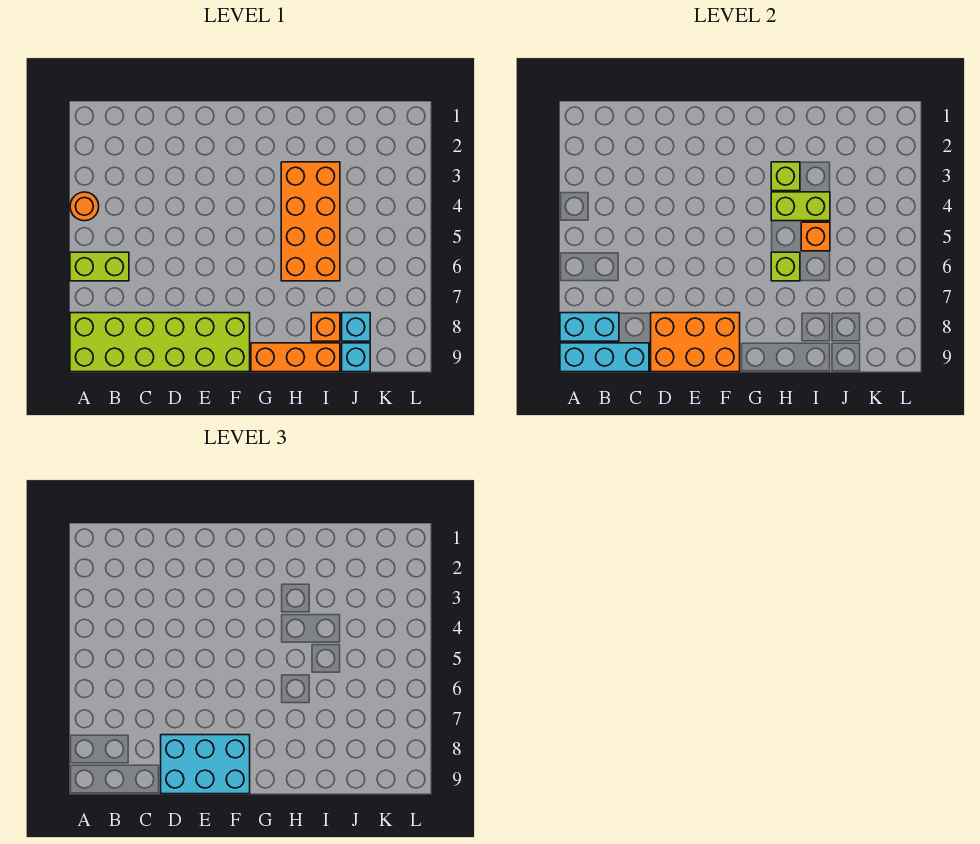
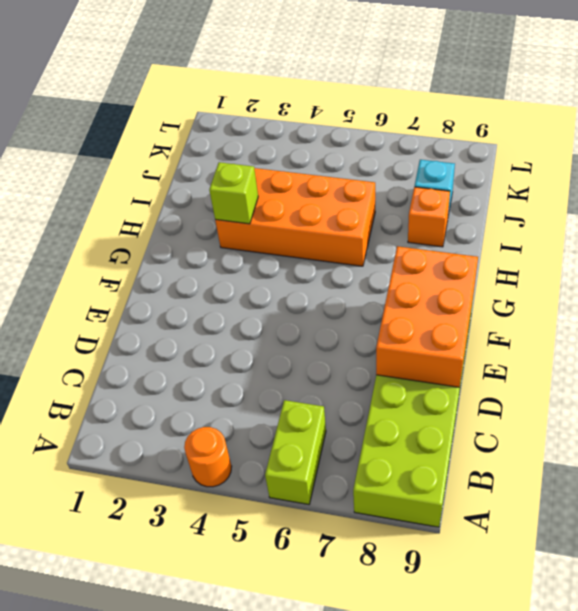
none -> orange brick G9:I9 level 1
none -> cyan brick J9 level 1
none -> cyan brick A8:B8 level 2

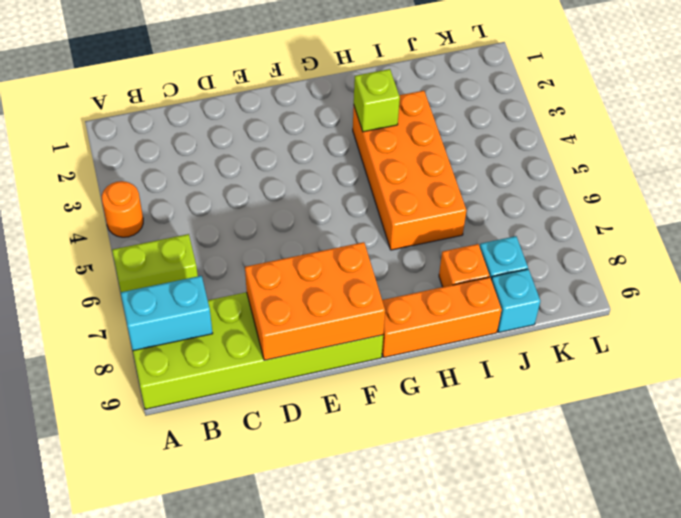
none -> cyan brick A9:C9 level 2
none -> lime brick H4:I4 level 2
none -> lime brick H6 level 2

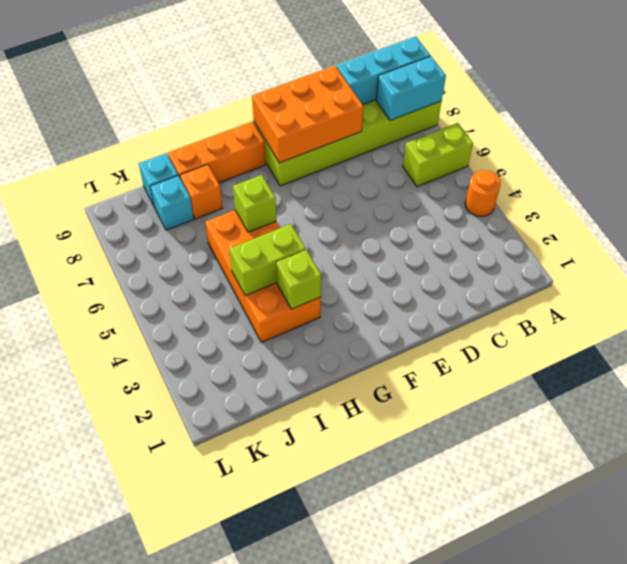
none -> orange brick I5 level 2
none -> cyan brick D8:F9 level 3

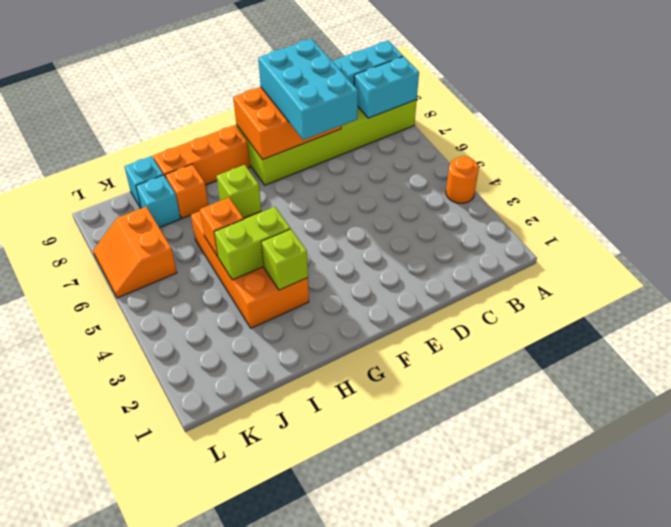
cyan brick D7:E9 level 3 -> cyan brick D8:F9 level 3
orange slope K6:L7 level 1 top K -> none
none -> lime brick A6:B6 level 1

